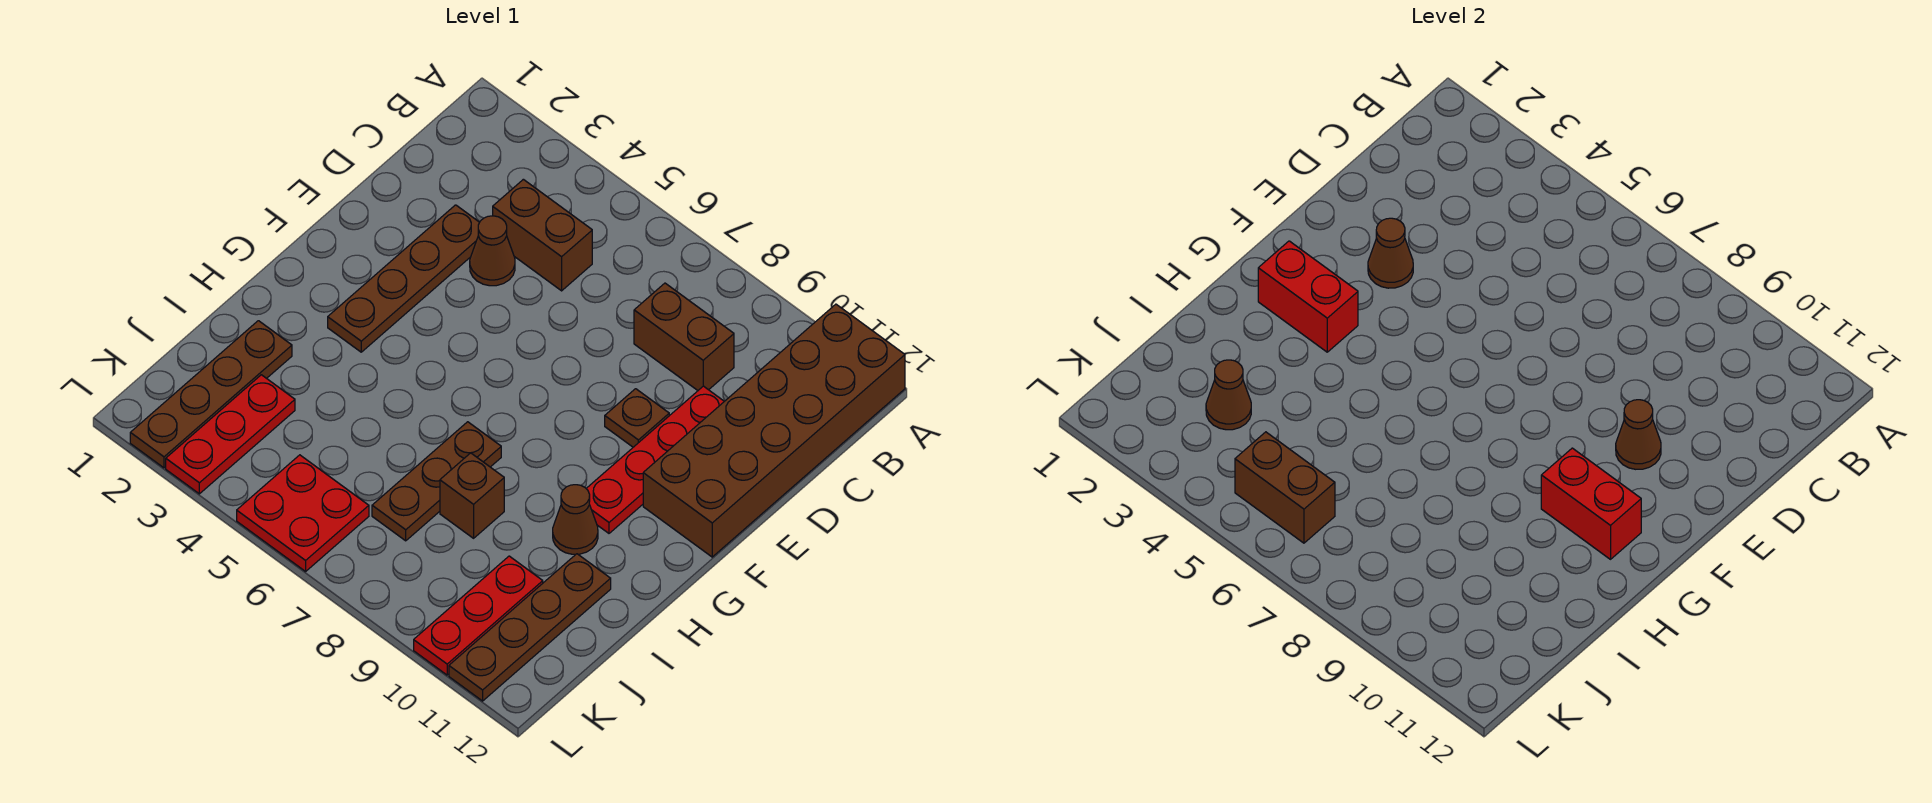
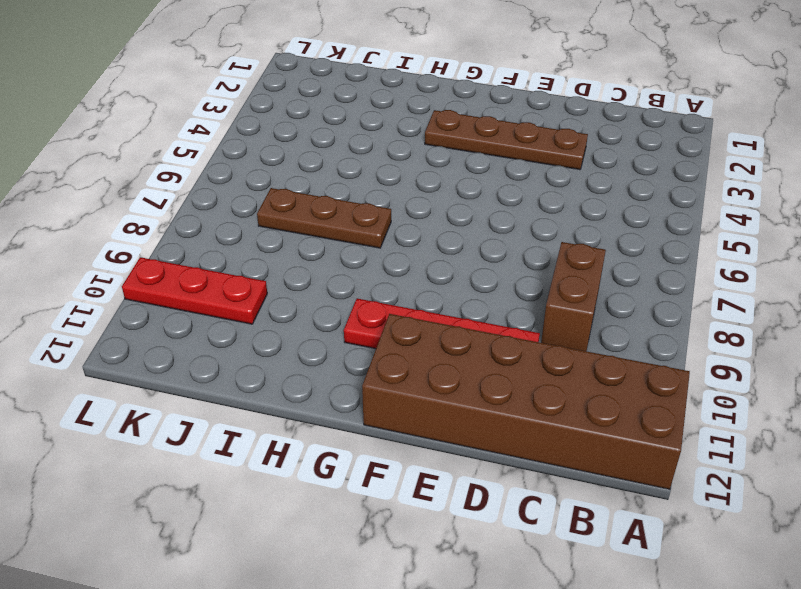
none -> brown brick C4:C5 level 1
none -> brown cone D4 level 1
none -> brown plate E9 level 1

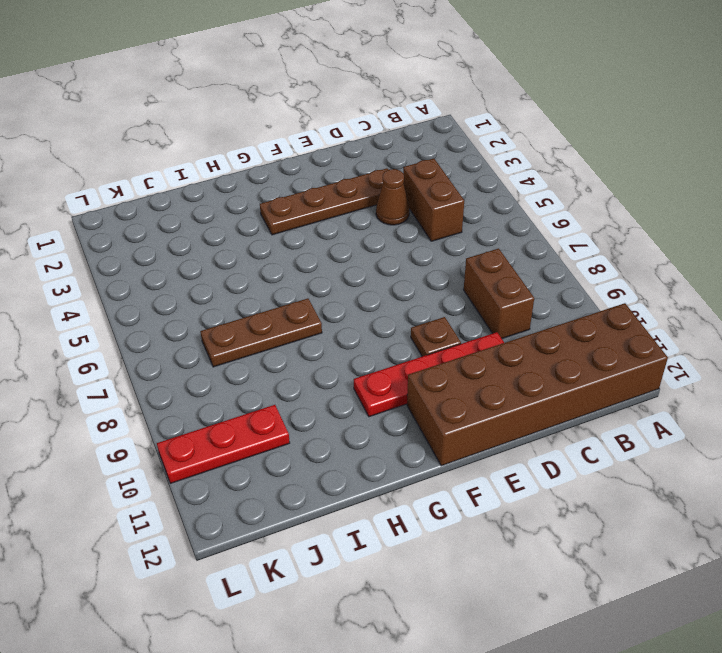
none -> brown cone H10 level 1
none -> brown plate I2:L2 level 1
none -> brown brick I8 level 1

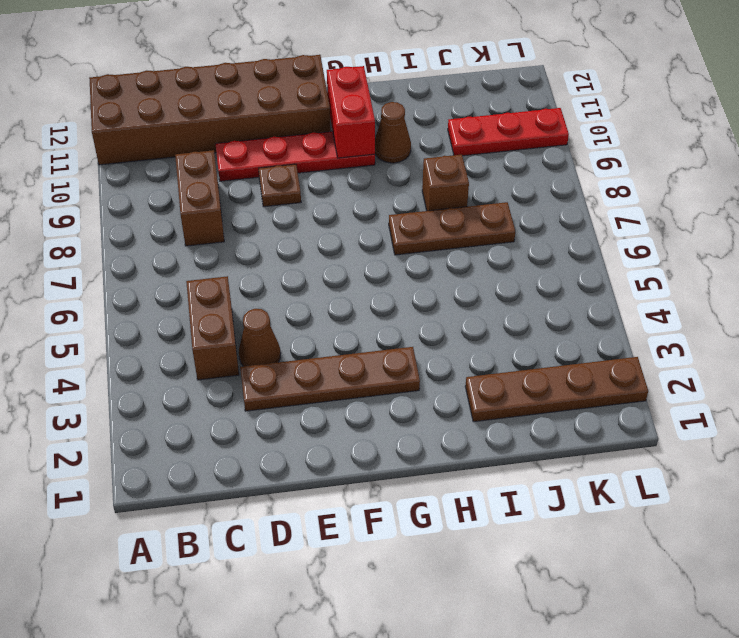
none -> brown plate I11:L11 level 1
none -> red plate J3:L3 level 1
none -> red plate K5:L6 level 1

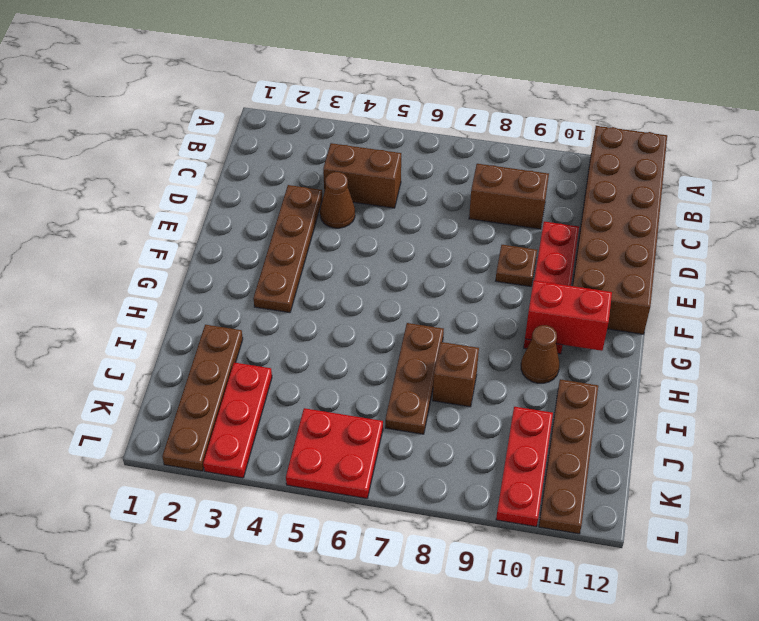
none -> brown cone E3 level 2
none -> brown cone E10 level 2
none -> red brick G2:G3 level 2

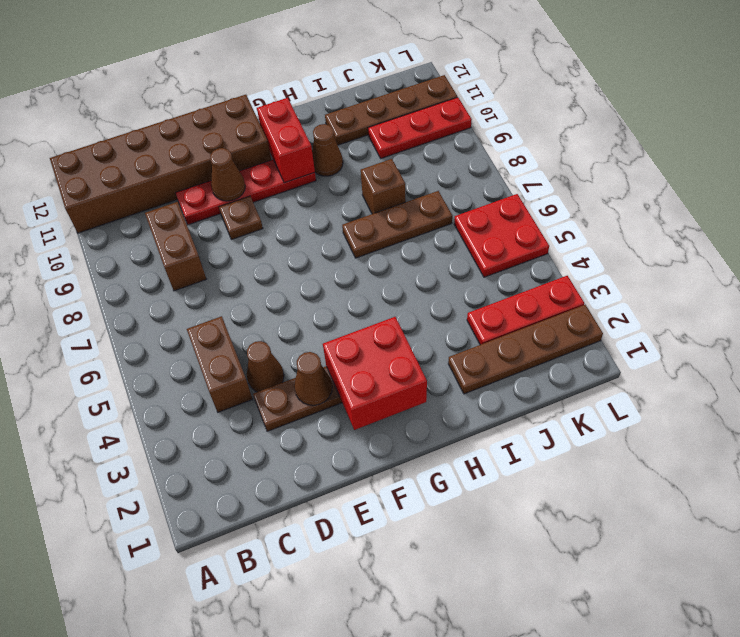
red brick F2:G3 level 2 -> red brick G2:G3 level 2
none -> brown cone J3 level 2
none -> brown brick K5:K6 level 2

